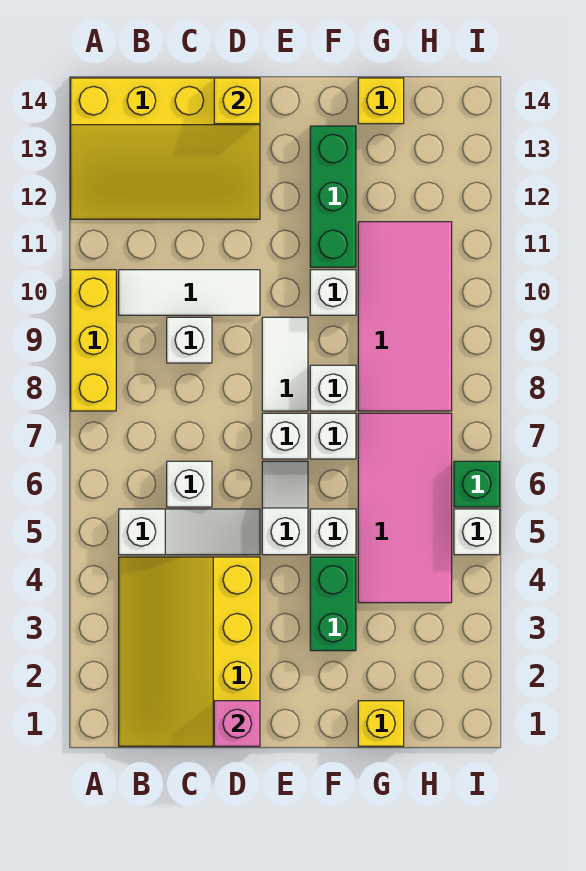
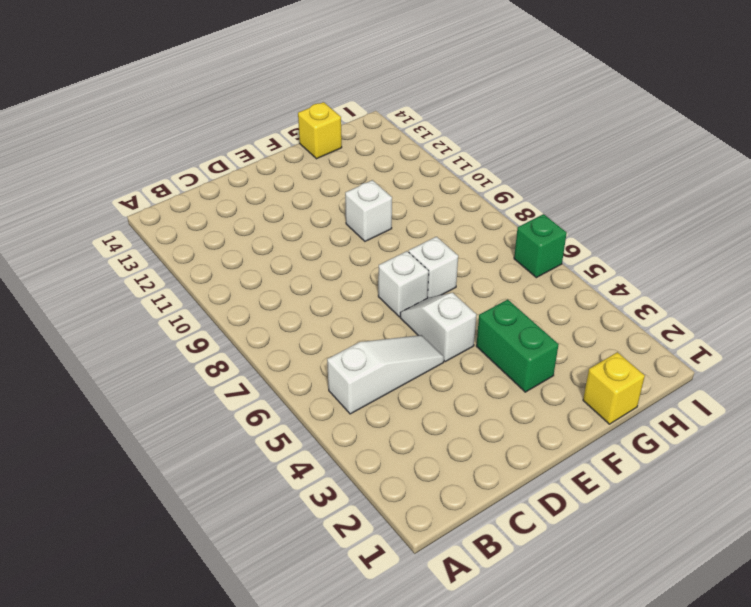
none -> yellow brick A8:A10 level 1
none -> yellow slope A12:D14 level 1 top 14
none -> yellow slope B1:D4 level 1 top D

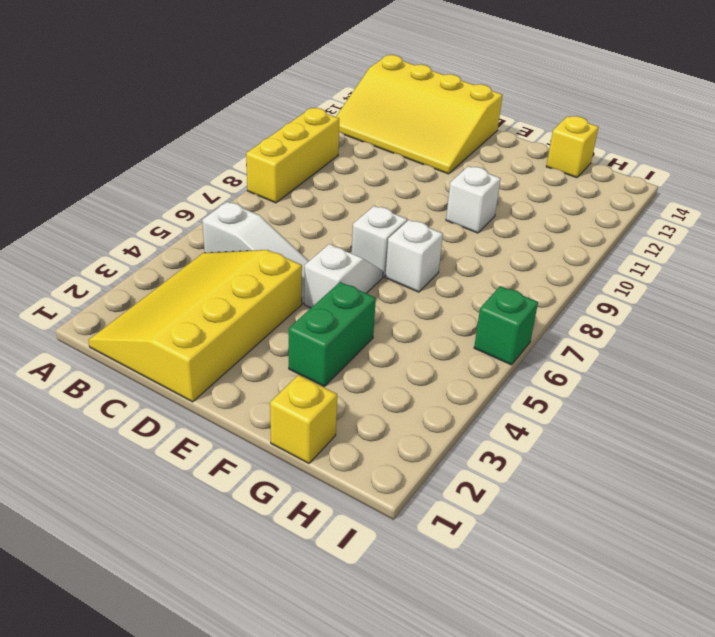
none -> white tile B10:D10 level 1
none -> white brick C6 level 1
none -> white brick C9 level 1

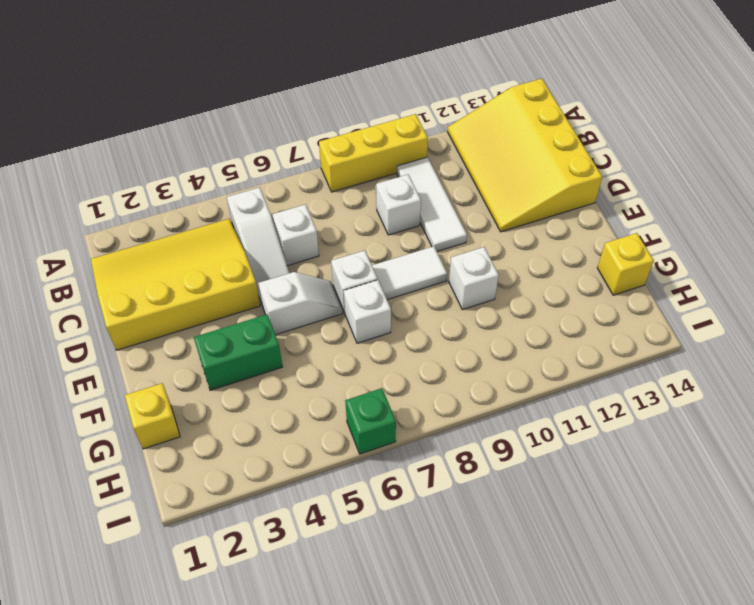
none -> white brick F5 level 1
none -> white brick F8 level 1
none -> green brick F11:F13 level 1

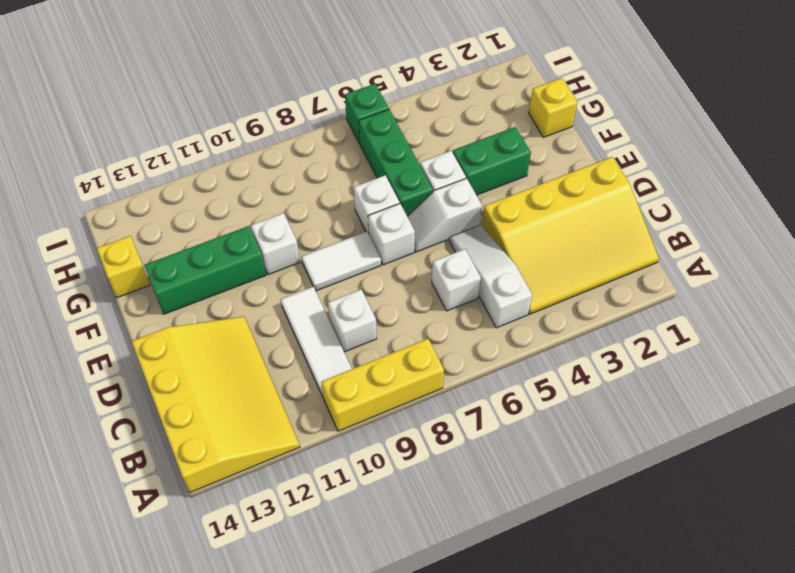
green brick F6:H6 level 1 -> pink tile G4:H7 level 1
none -> white brick F8 level 1
none -> pink tile G8:H11 level 1
none -> white brick I5 level 1

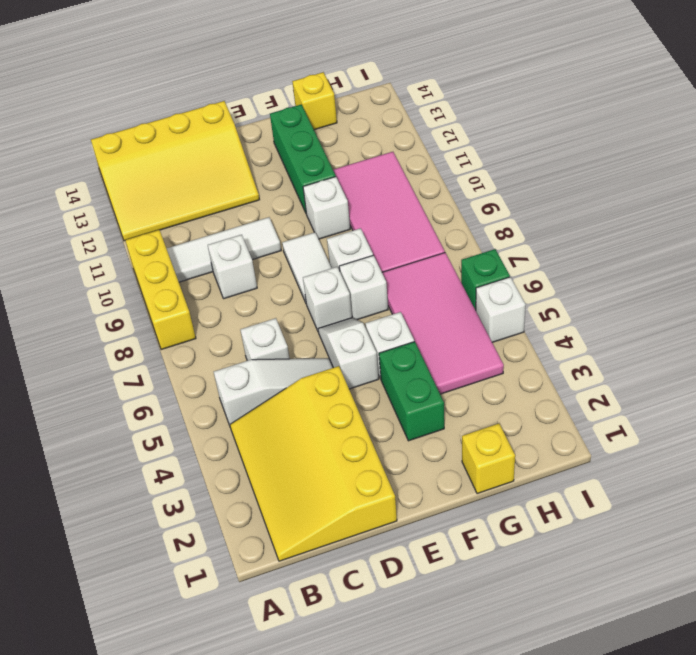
none -> pink brick D1 level 2
none -> yellow brick D14 level 2

